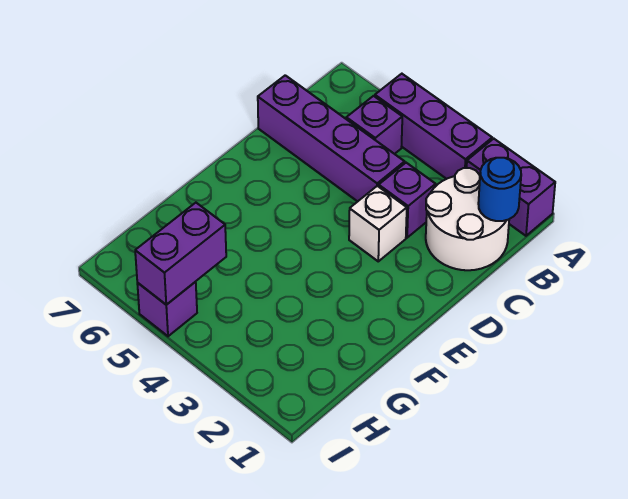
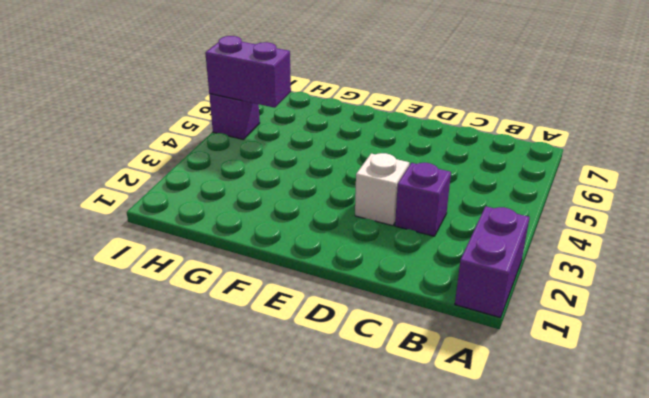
none -> purple brick A3:A5 level 1
none -> white round brick B1:C2 level 1

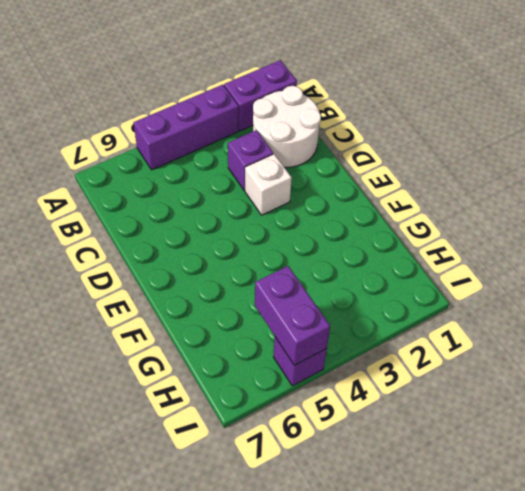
none -> purple brick B5 level 1
none -> purple brick C4:C7 level 1

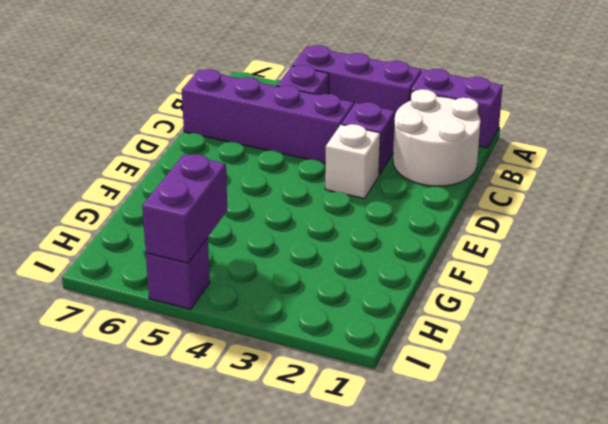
none -> blue round brick B1 level 2

